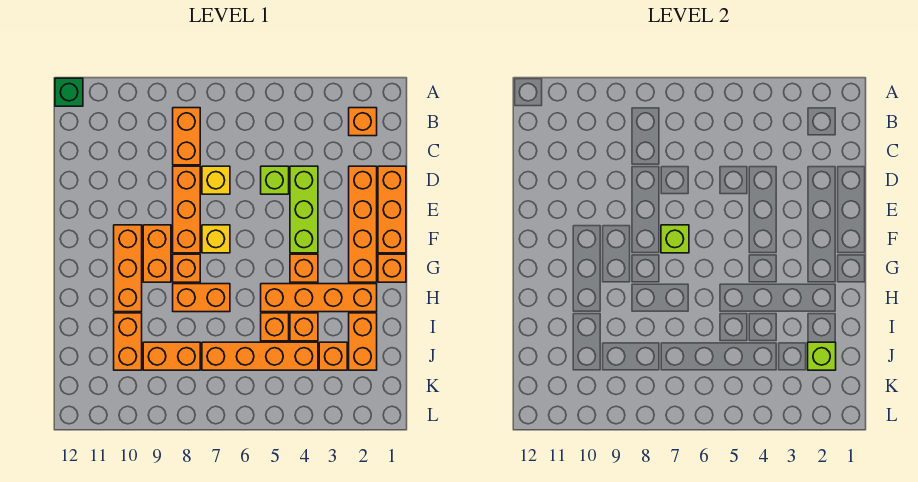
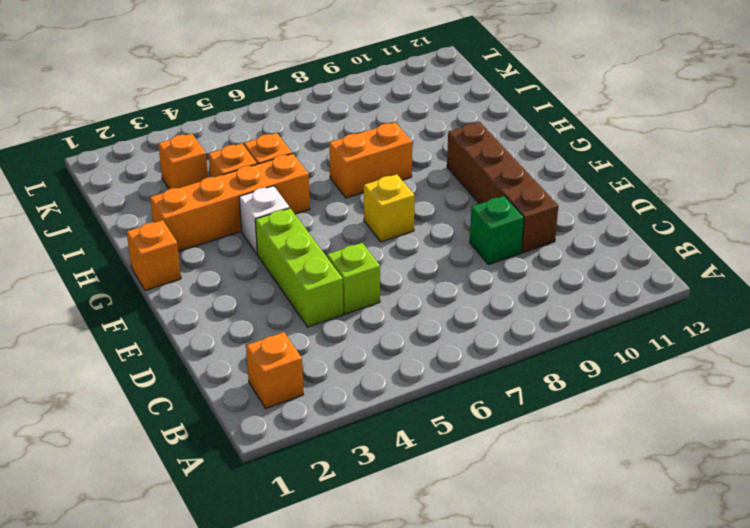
green brick D9 level 1 -> green brick A12 level 1
brown brick D10:G10 level 1 -> orange brick F10:H10 level 1
white brick G4 level 1 -> orange brick G4 level 1
none -> orange brick B8:C8 level 1
none -> orange brick D1:F1 level 1
none -> orange brick D2:G2 level 1

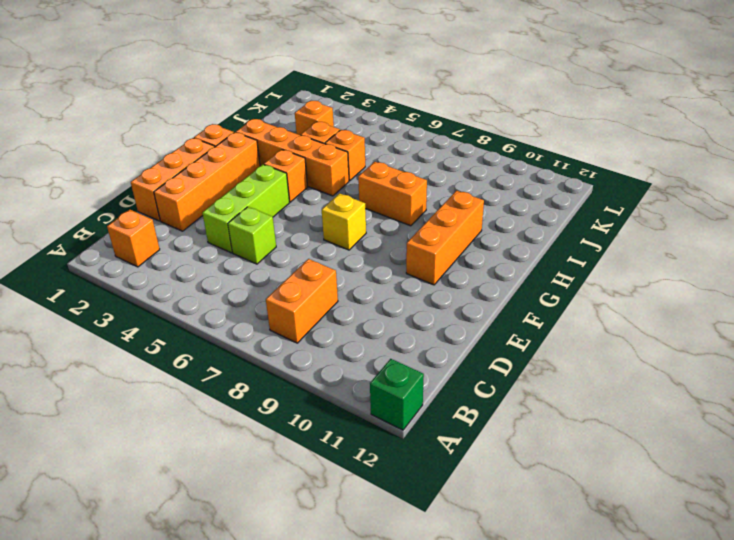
none -> yellow brick D7 level 1
none -> orange brick D8:F8 level 1
none -> orange brick F9:G9 level 1

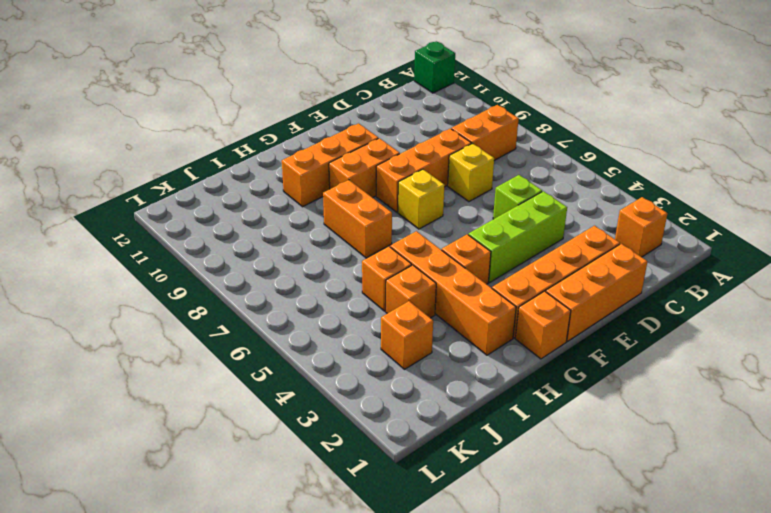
none -> orange brick G8 level 1
none -> orange brick I2:J2 level 1
none -> orange brick I10:J10 level 1

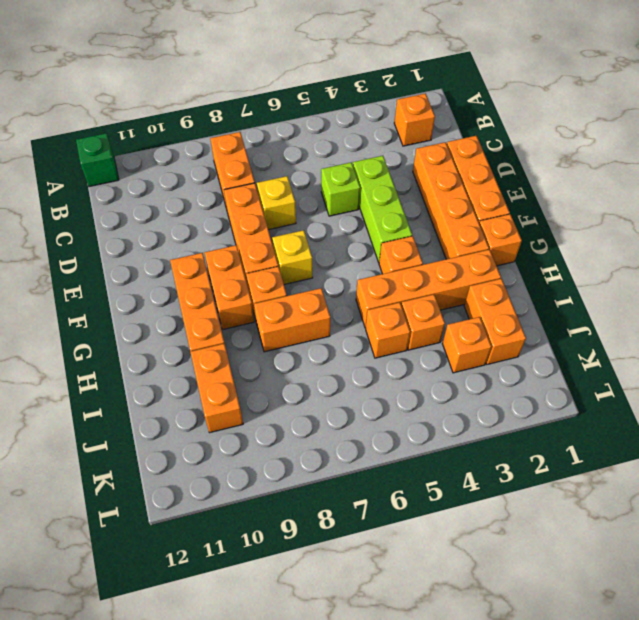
none -> orange brick J4:J7 level 1
none -> orange brick J8:J9 level 1
none -> lime brick F7 level 2

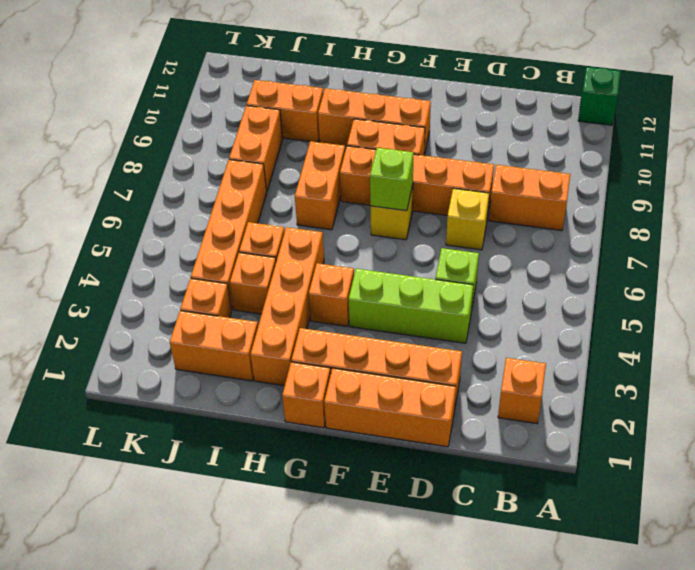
none -> lime brick J2 level 2

